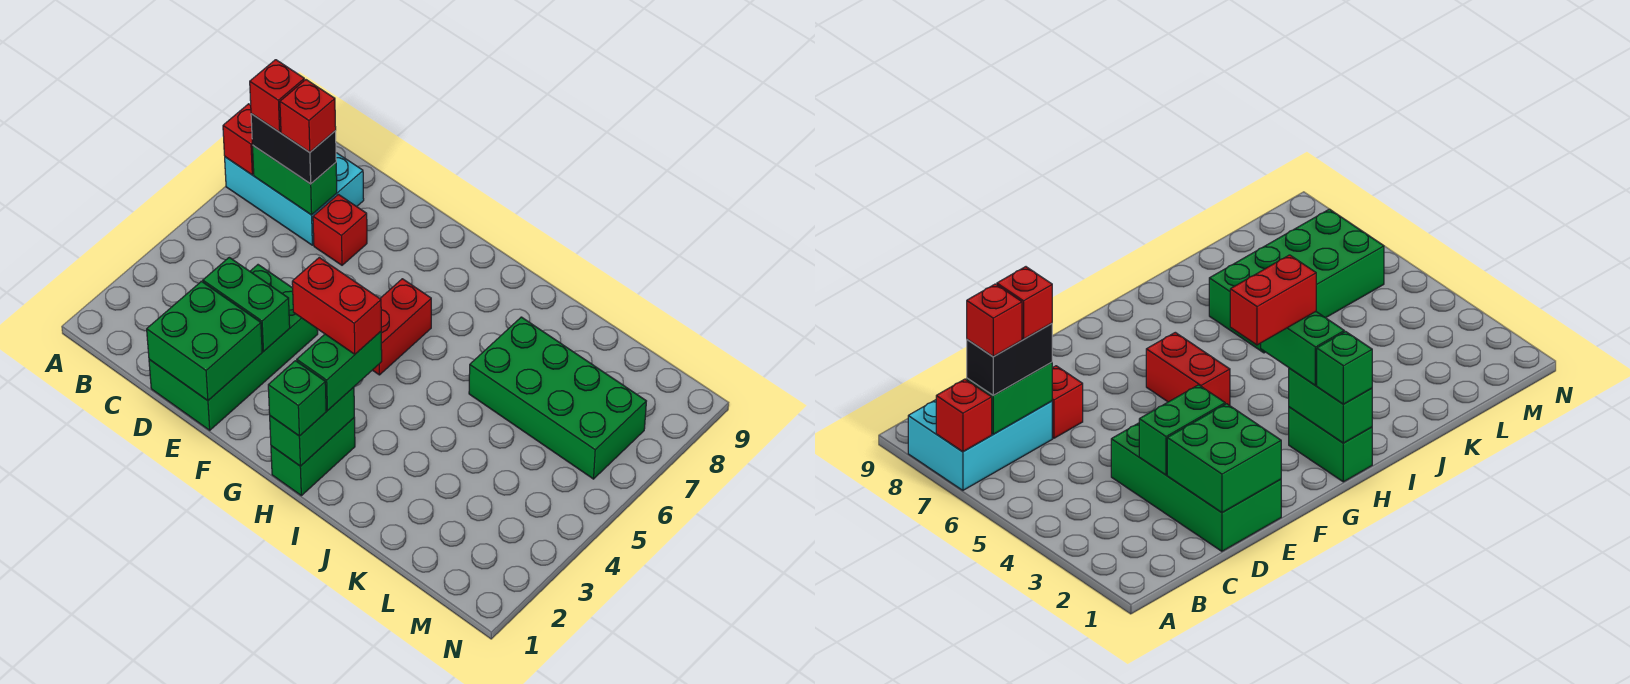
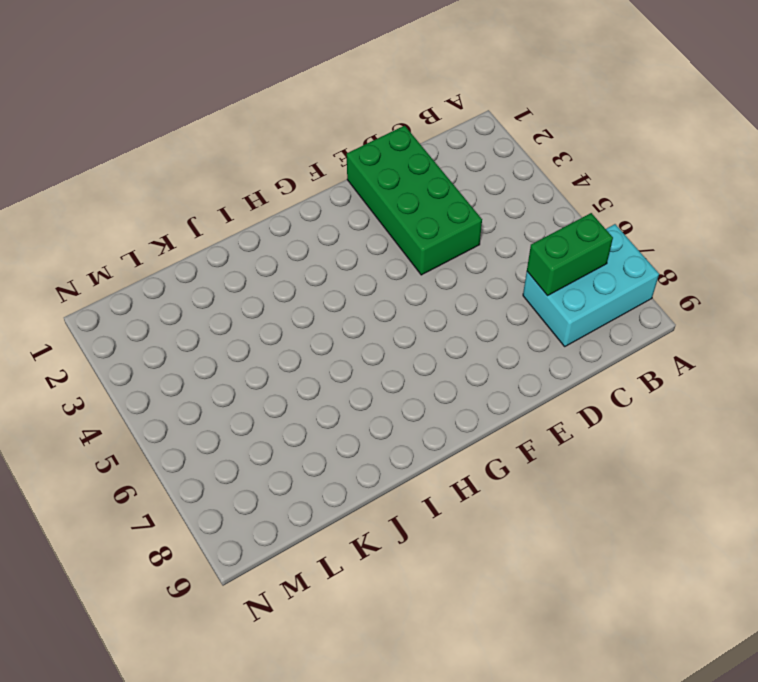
none -> red brick D7 level 1
none -> red brick G5:G6 level 1
none -> green brick H1:H2 level 1

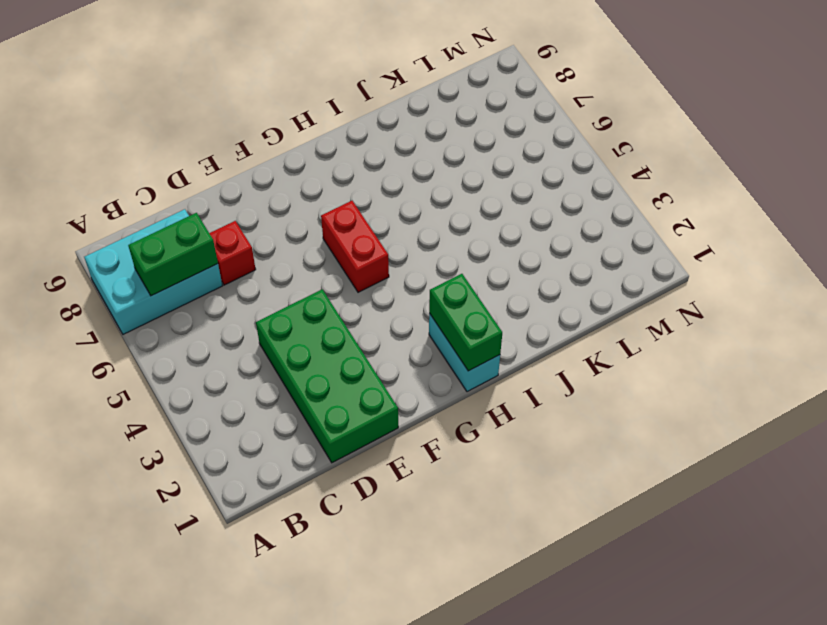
cyan brick H1:H2 level 1 -> green brick H1:H2 level 1
none -> green brick J6:M7 level 1
none -> red brick A7 level 2
none -> green brick D1:E2 level 2

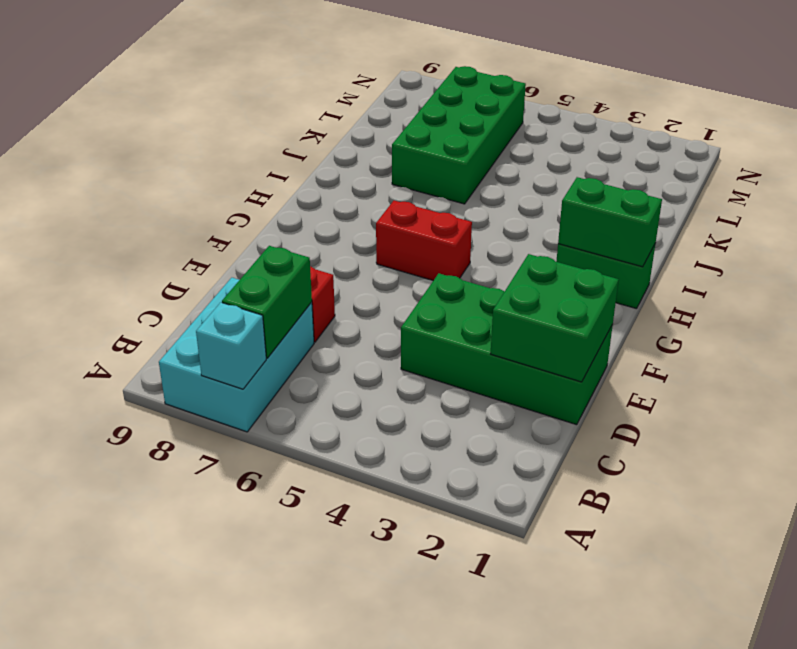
cyan brick A7 level 2 -> red brick A7 level 2
none -> green brick D3:E3 level 2
none -> black brick B7:C7 level 3
none -> green brick H1 level 3

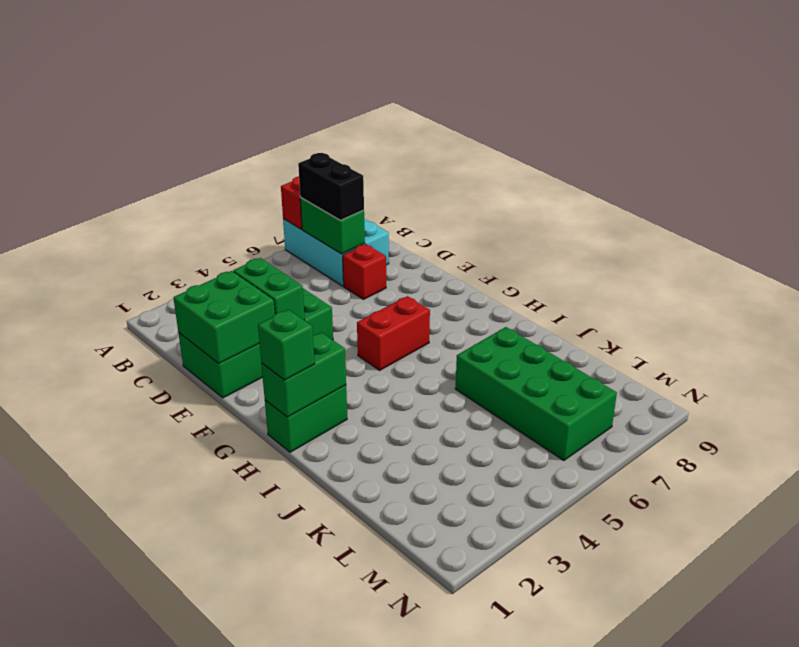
none -> green brick H2:H3 level 3
none -> red brick B7 level 4
none -> red brick C7 level 4

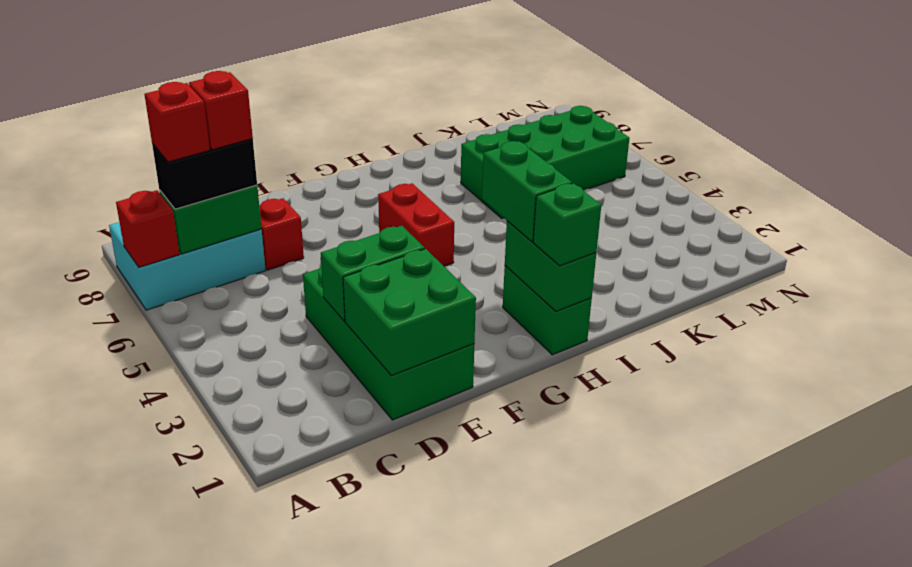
none -> red brick G3:H3 level 4

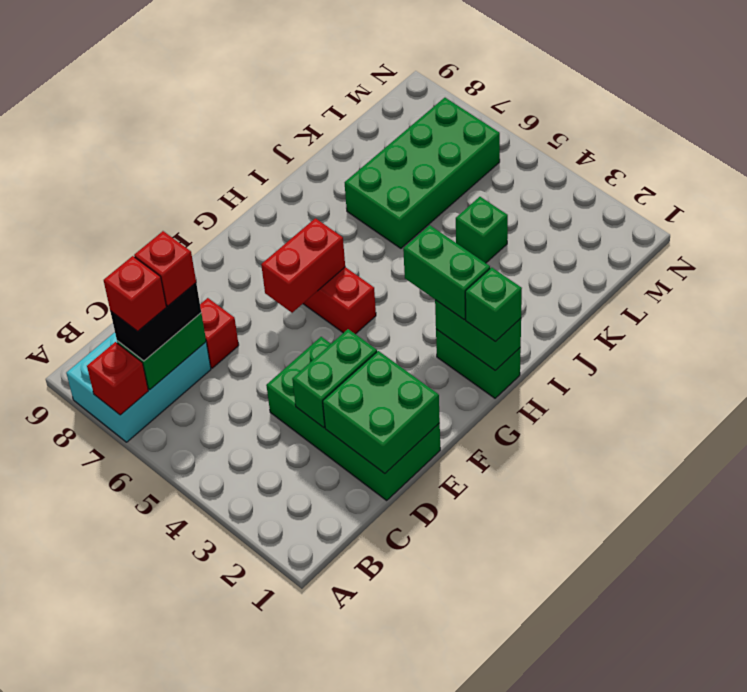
red brick F6:G6 level 2 -> red brick G3:H3 level 4
green brick K4 level 1 -> none

